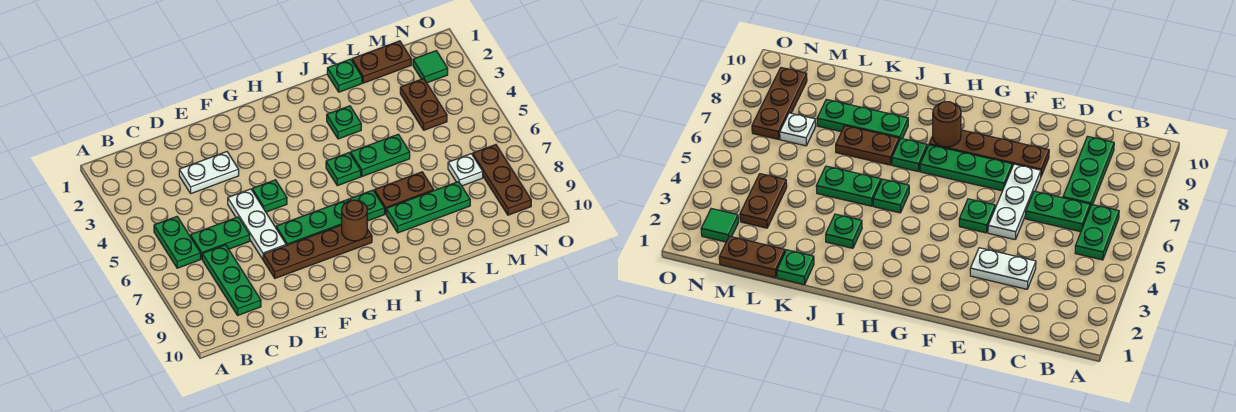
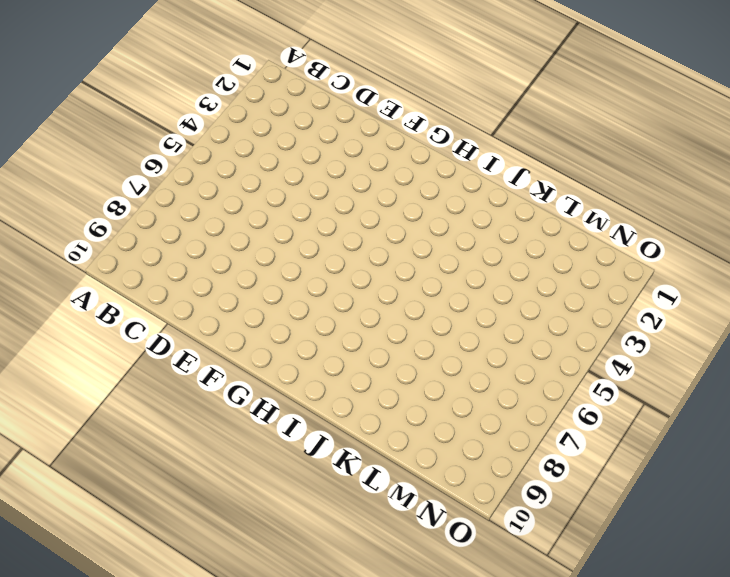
none -> green plate B5:B6 level 1
none -> green plate C6:D6 level 1
none -> green plate C7:C9 level 1

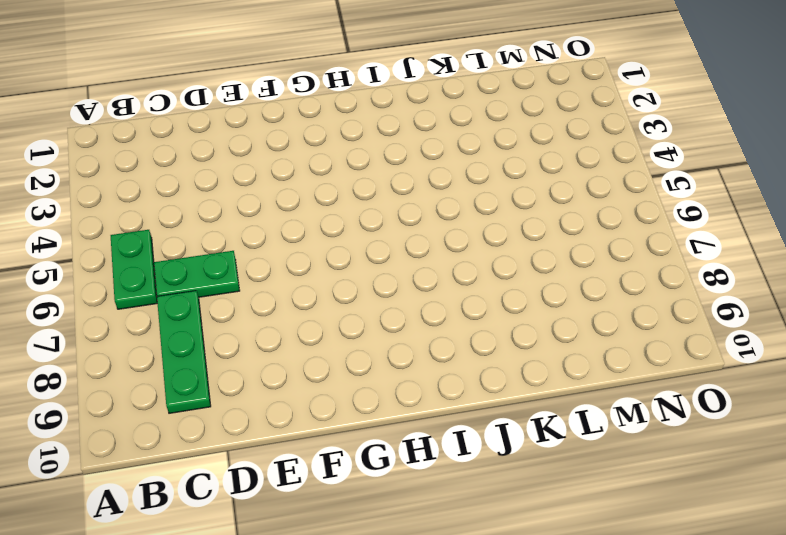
none -> white plate D3:E3 level 1
none -> white plate E5:E7 level 1
none -> brown plate E8:H8 level 1

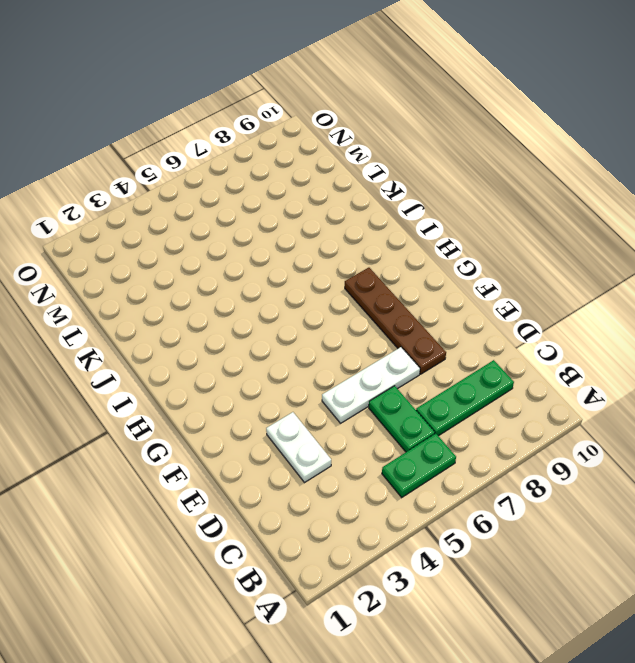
none -> green plate F5 level 1
none -> green plate F7:H7 level 1
none -> green plate I5 level 1

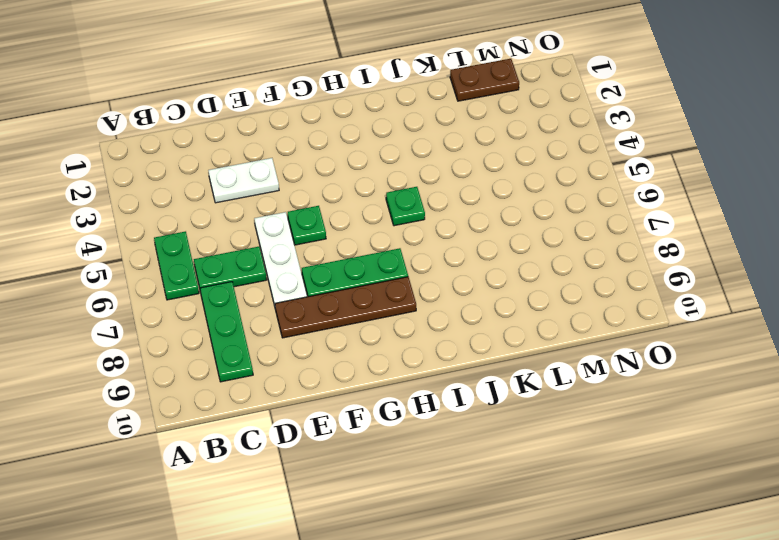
none -> green plate I7 level 1
none -> green plate J3 level 1
none -> green plate J5:K5 level 1

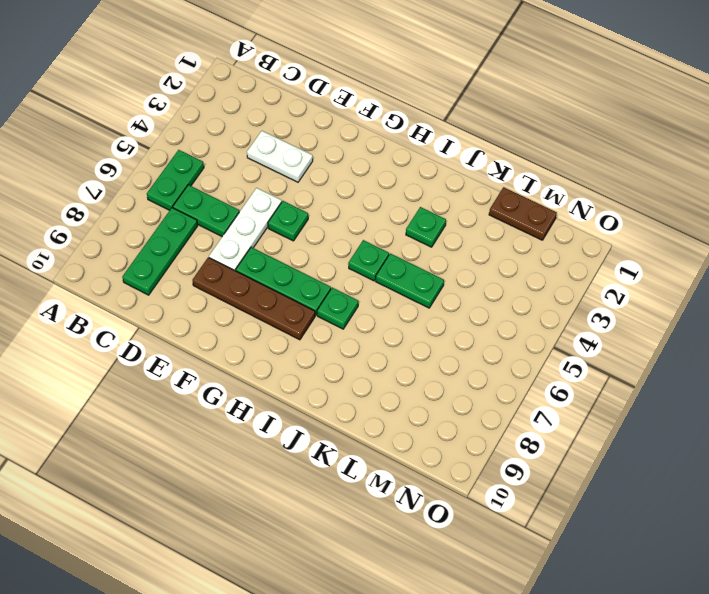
none -> brown plate J7:K7 level 1
none -> green plate J8:L8 level 1
none -> green plate K1 level 1

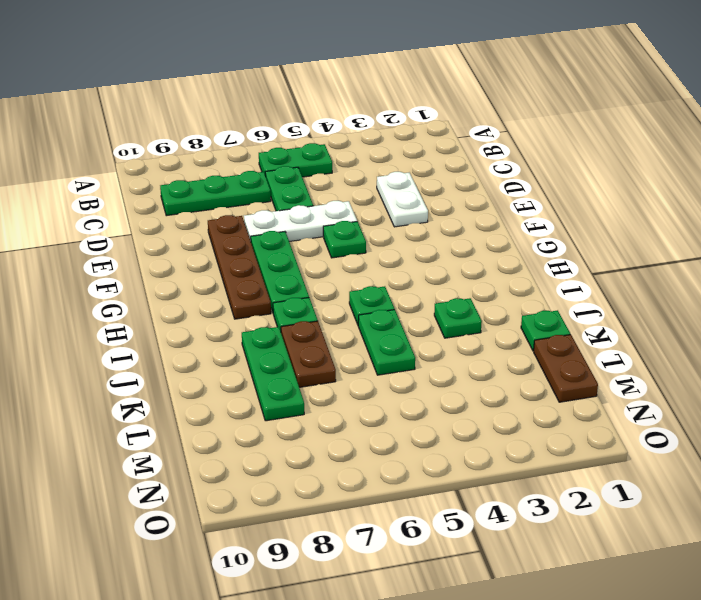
none -> brown plate M3:M4 level 1
none -> white plate M7 level 1
none -> green tile N2 level 1

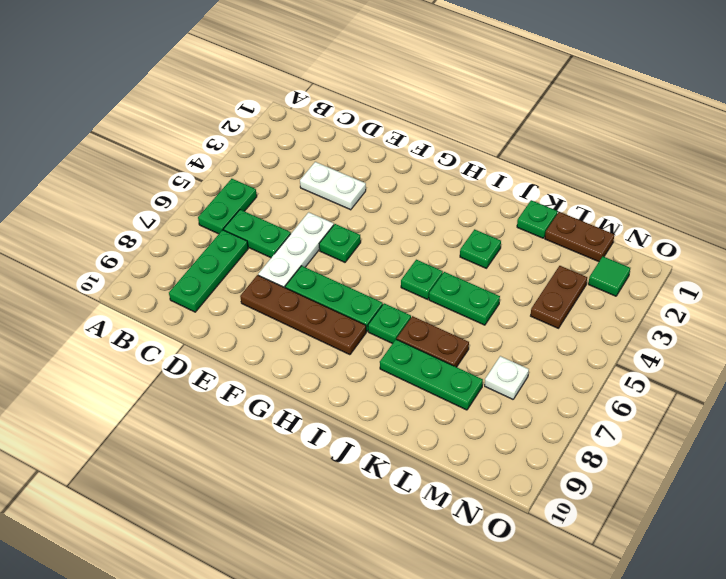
none -> brown plate N7:N9 level 1
none -> brown round brick H8 level 2

